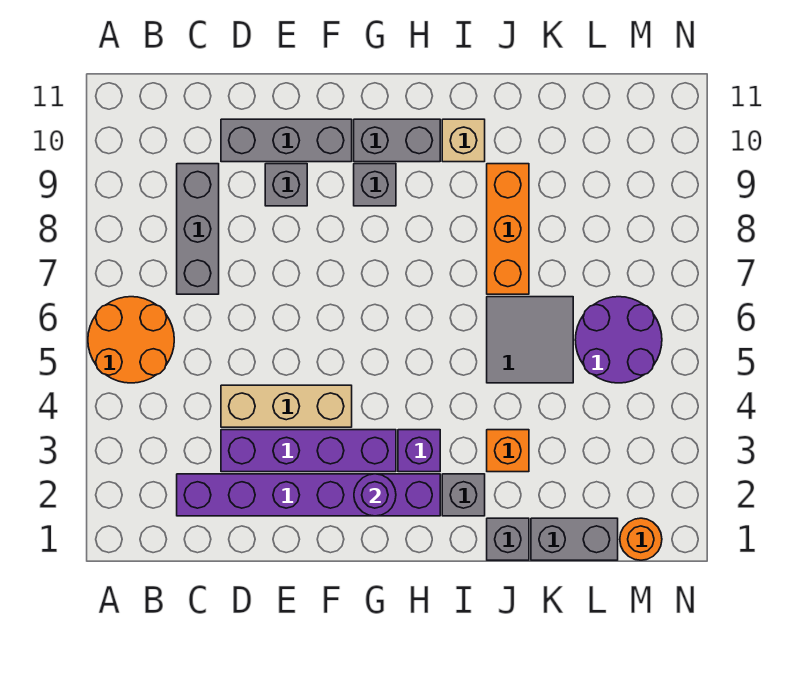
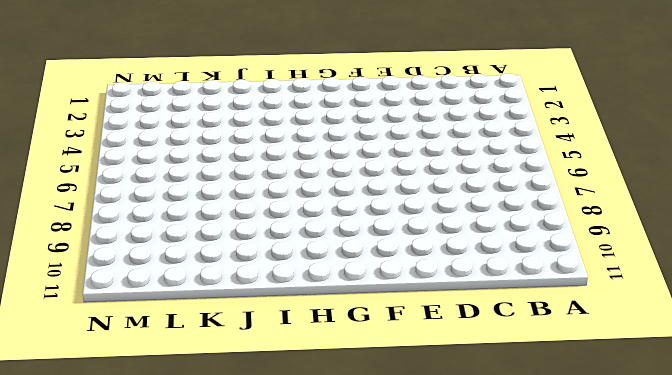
none -> orange round brick A5:B6 level 1
none -> purple brick C2:H2 level 1
none -> grey brick C7:C9 level 1

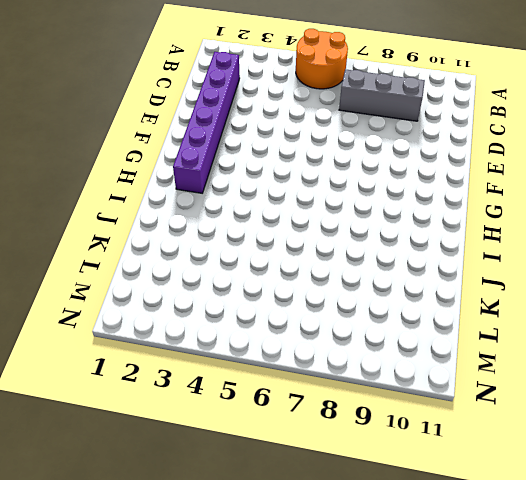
none -> purple brick D3:G3 level 1
none -> tan brick D4:F4 level 1
none -> grey brick D10:F10 level 1

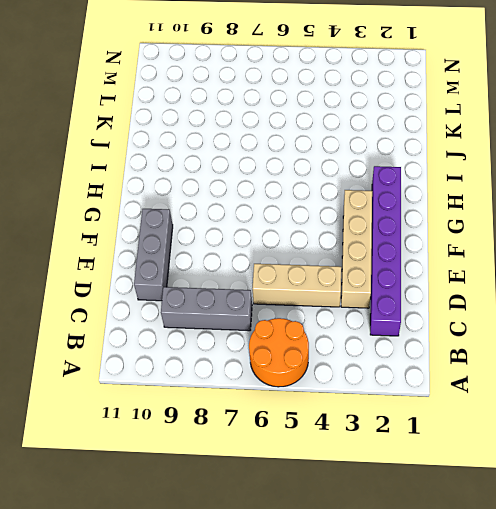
tan brick D3:G3 level 1 -> purple brick D3:G3 level 1
tan brick D4:D6 level 1 -> tan brick D4:F4 level 1
none -> grey brick E9 level 1
none -> grey brick G9 level 1
none -> grey brick G10:H10 level 1

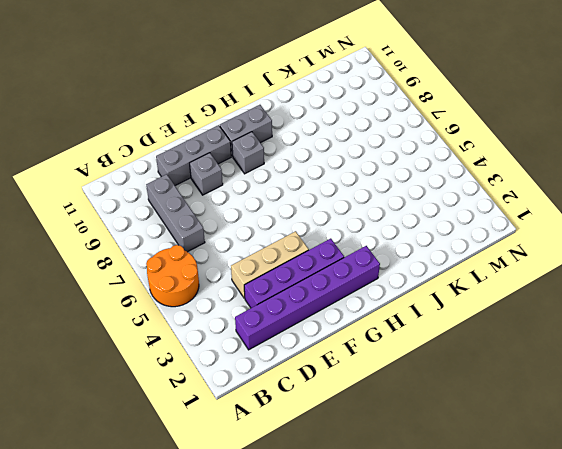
none -> purple brick H3 level 1
none -> grey brick I2 level 1
none -> tan brick I10 level 1

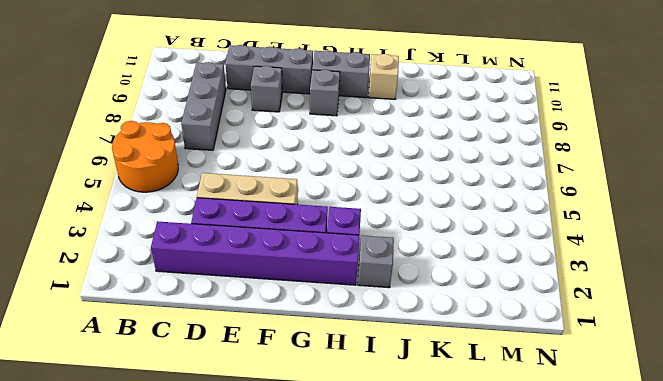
none -> grey brick J1 level 1
none -> orange brick J3 level 1
none -> grey tile J5:K6 level 1

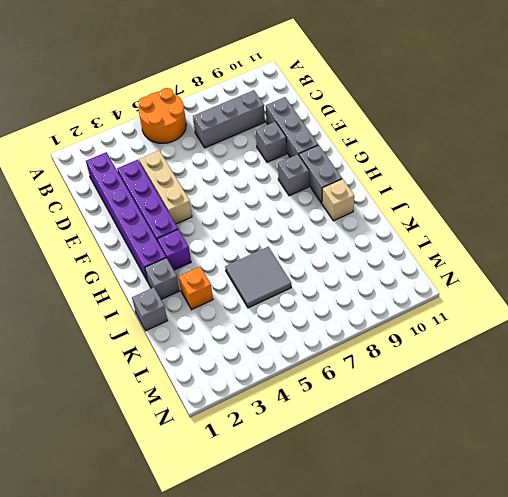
none -> orange brick J7:J9 level 1
none -> grey brick K1:L1 level 1
none -> purple round brick L5:M6 level 1

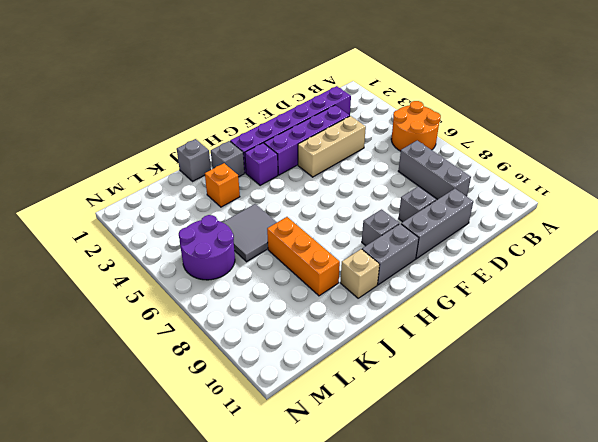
none -> grey brick K1:L1 level 1
none -> orange round brick M1 level 1
none -> purple round brick G2 level 2

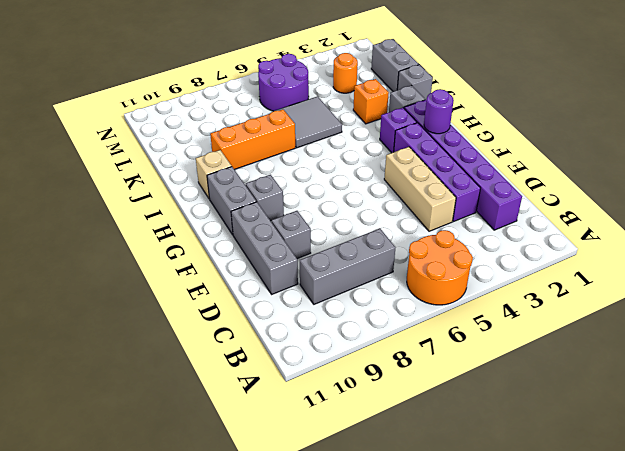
orange round brick L3 level 1 -> orange round brick M1 level 1

